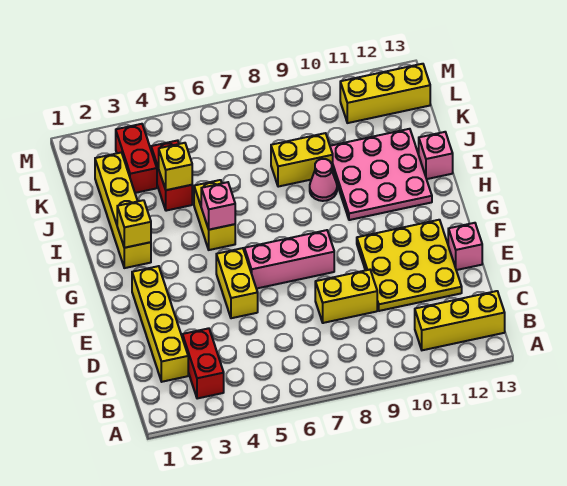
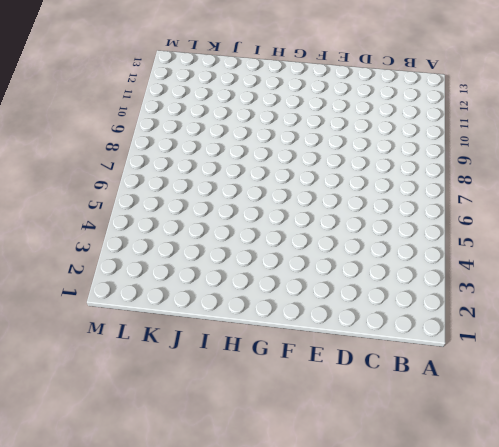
none -> red brick B3:C3 level 1
none -> yellow brick B11:B13 level 1
none -> yellow brick C2:F2 level 1

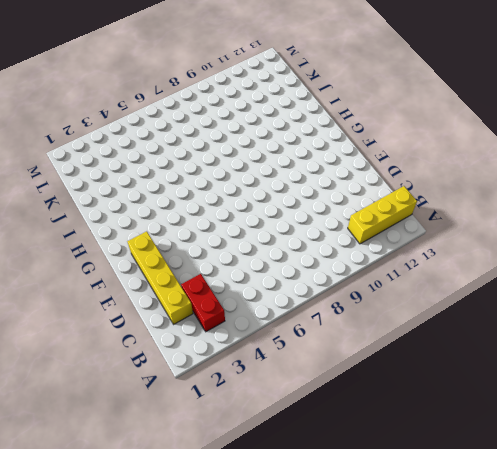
none -> yellow brick D8:D9 level 1
none -> yellow plate D10:F12 level 1
none -> yellow brick E5:F5 level 1

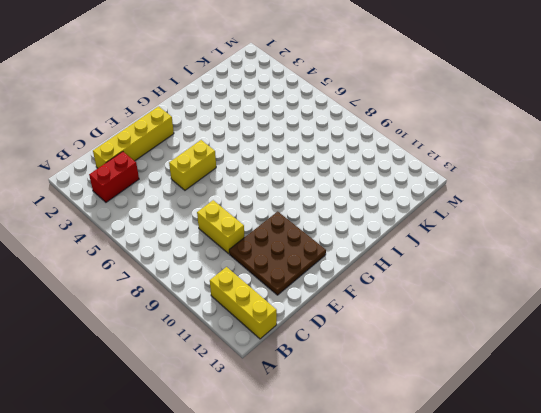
brown plate D10:F12 level 1 -> yellow plate D10:F12 level 1
none -> pink brick E13 level 1
none -> pink brick F6:F8 level 1
none -> yellow brick H2:K2 level 1

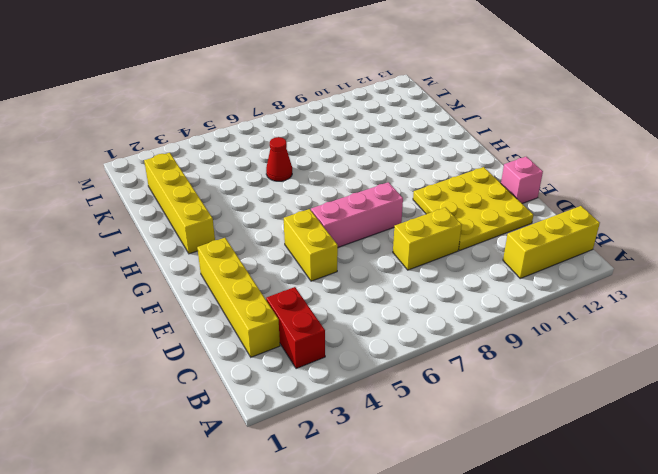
red cone J6 level 1 -> none
none -> yellow brick H5:I5 level 1
none -> pink plate H10:J12 level 1
none -> pink cone I9 level 1

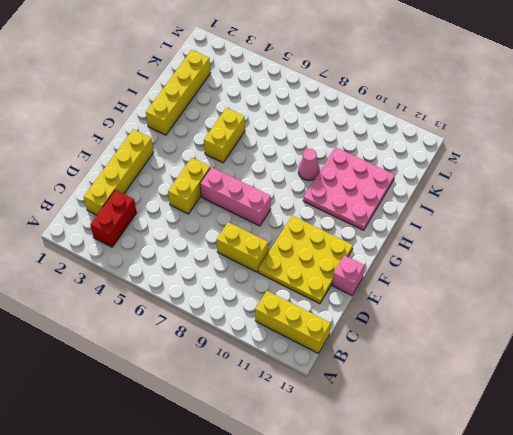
none -> pink brick I13 level 1
none -> red brick J4:K4 level 1
none -> yellow brick J8:J9 level 1

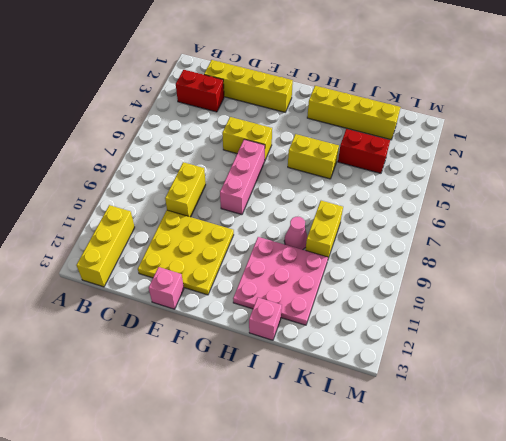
none -> red brick K3:L3 level 1
none -> yellow brick L11:L13 level 1
none -> yellow brick H2 level 2

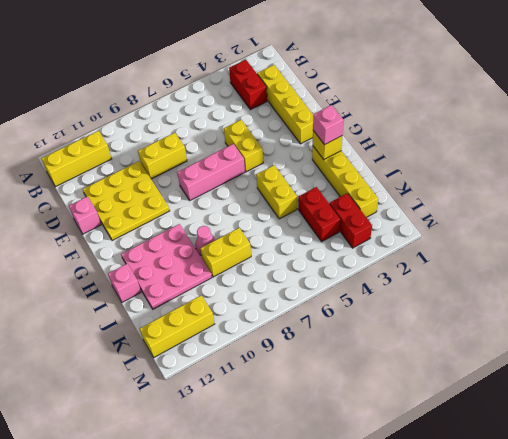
pink brick H2 level 3 -> pink brick H5 level 2
none -> yellow brick J4 level 2

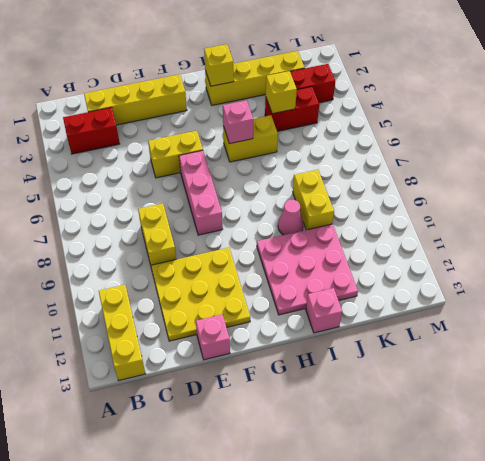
none -> yellow brick L11:L13 level 1

